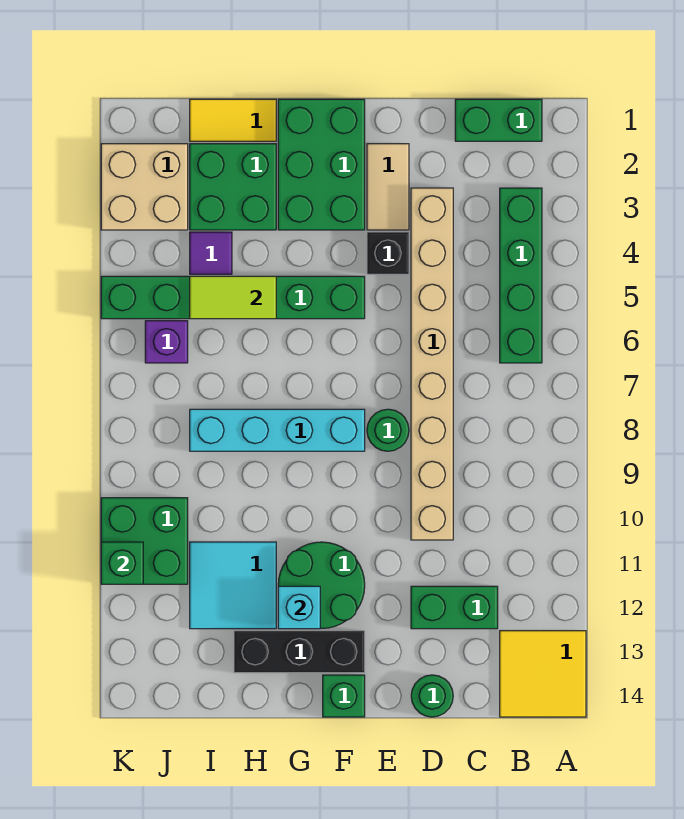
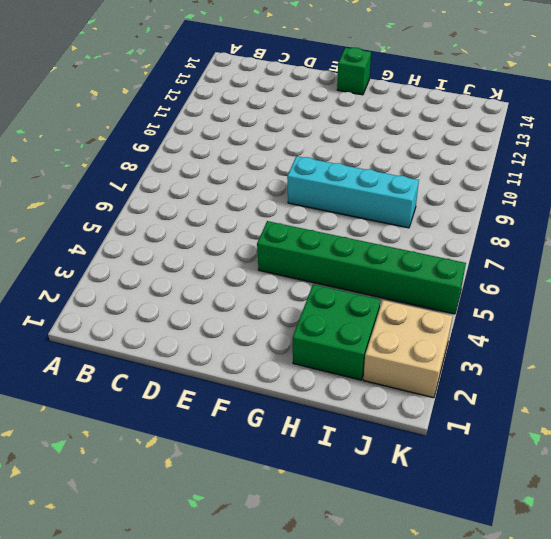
none -> yellow tile A13:B14 level 1
none -> green brick B1:C1 level 1
none -> green brick B3:B6 level 1

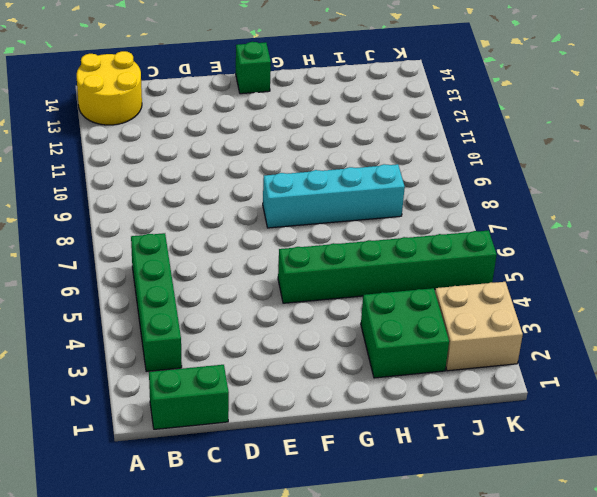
yellow round brick A13:B14 level 1 -> yellow tile A13:B14 level 1
none -> green brick C12:D12 level 1
none -> tan brick D3:D10 level 1
none -> green round brick D14 level 1

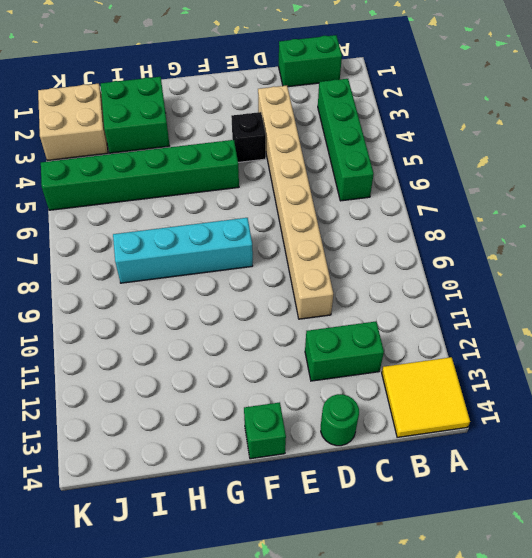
none -> tan tile E2:E3 level 1
none -> green round brick E8 level 1
none -> green brick F1:G3 level 1

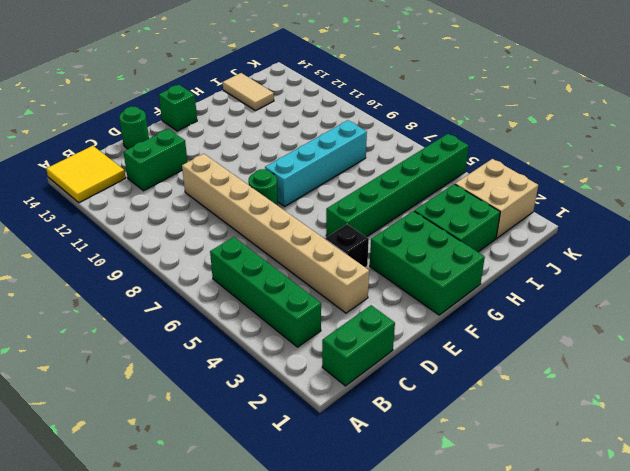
tan tile I13:I14 level 1 -> tan tile E2:E3 level 1
none -> green round brick F11:G12 level 1
none -> black brick F13:H13 level 1
none -> yellow tile H1:I1 level 1

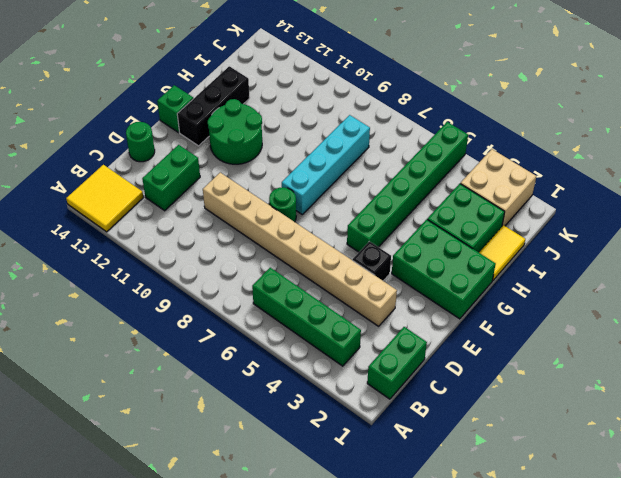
none -> tan tile E2:E3 level 1
none -> cyan tile H11:I12 level 1
none -> purple tile I4 level 1

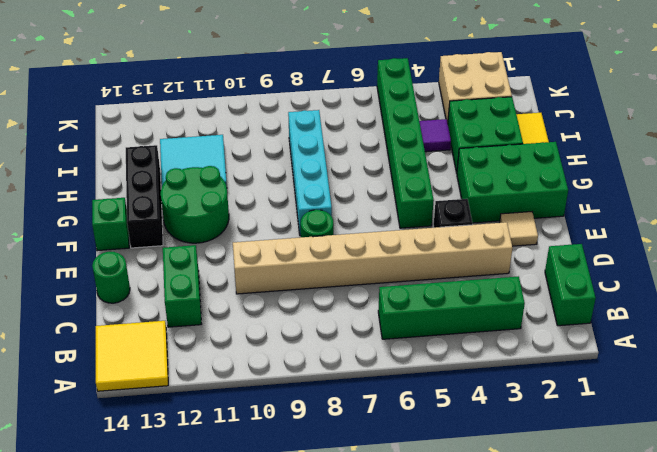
tan tile E2 level 1 -> tan tile E2:E3 level 1
none -> purple brick J6 level 1
none -> green brick J10:K11 level 1
none -> cyan brick G12 level 2

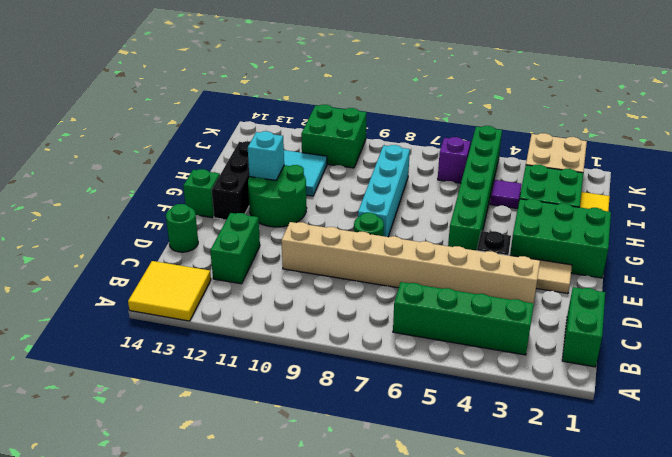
none -> lime tile H5:I5 level 2
none -> green brick K11 level 2

